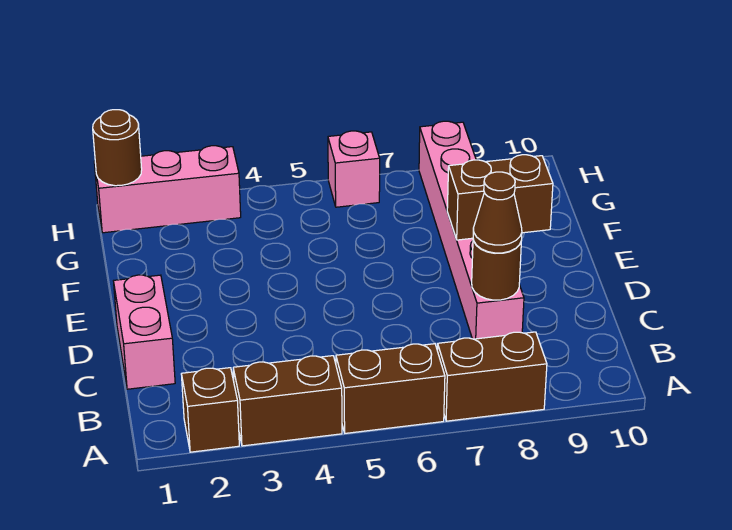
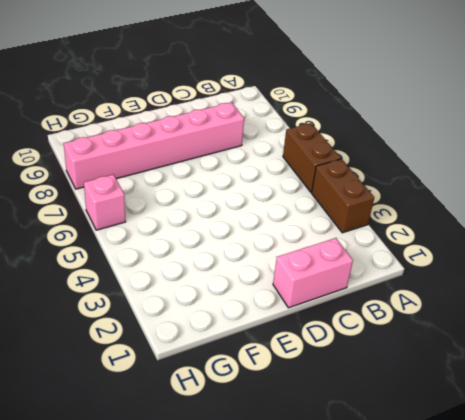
none -> brown brick A2 level 1
none -> brown brick A7:A8 level 1
none -> pink brick H1:H3 level 1

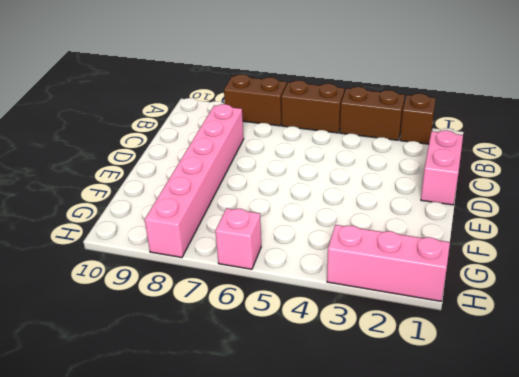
none -> brown round brick C8 level 2
none -> brown brick E8:E9 level 2
none -> brown round brick H1 level 2

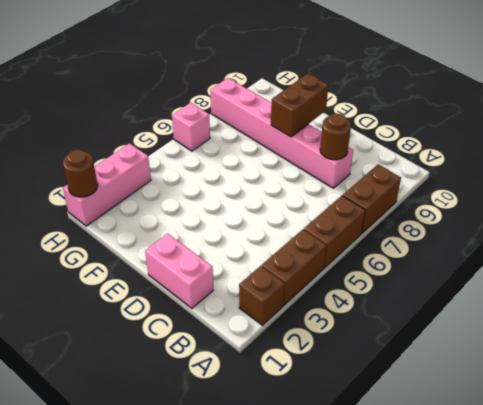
none -> brown cone C8 level 3

